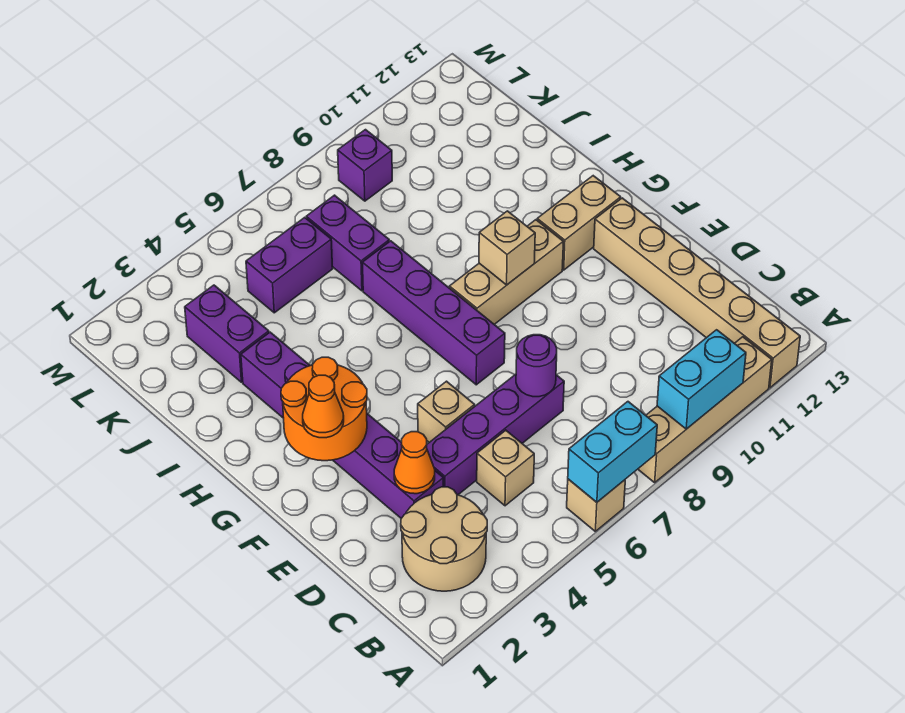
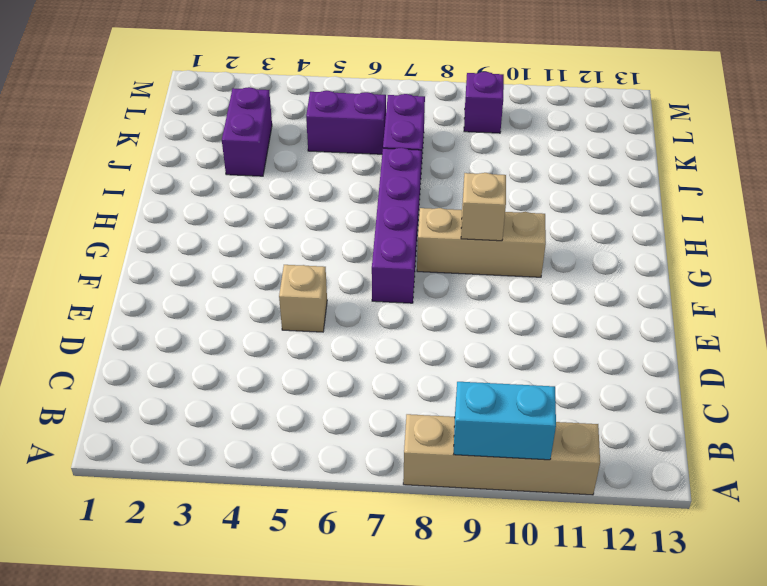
none -> tan brick A6 level 1
none -> tan brick A12:F12 level 1
none -> tan round brick B2:C3 level 1

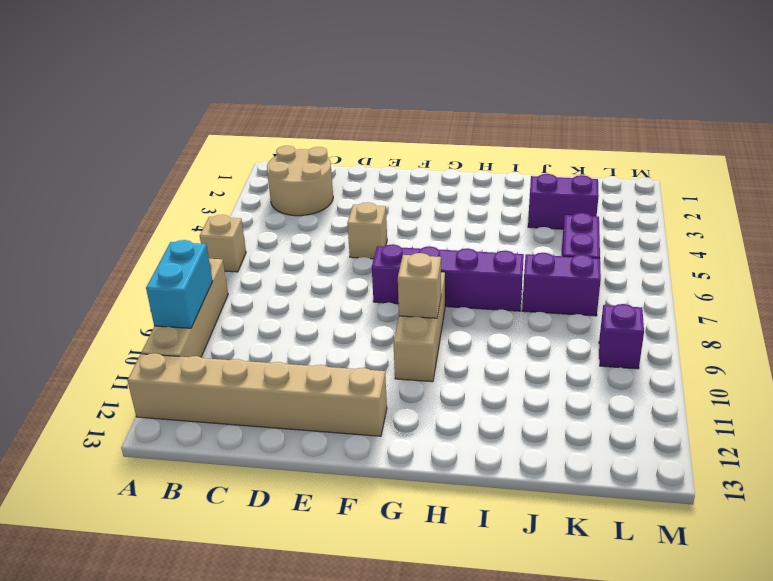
none -> tan brick C5 level 1
none -> purple brick D3:I3 level 1
none -> purple brick D4:D7 level 1

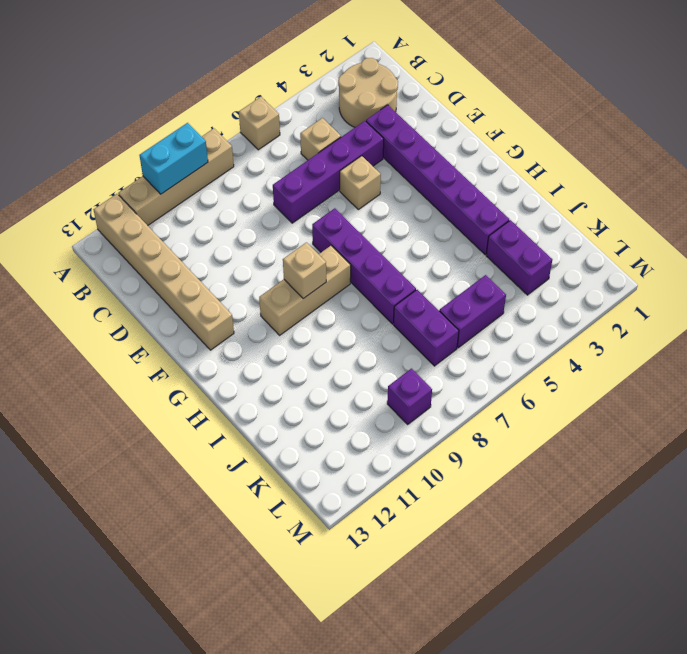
none -> tan brick G11:G12 level 1
none -> cyan brick A6:A7 level 2
none -> orange cone D3 level 2

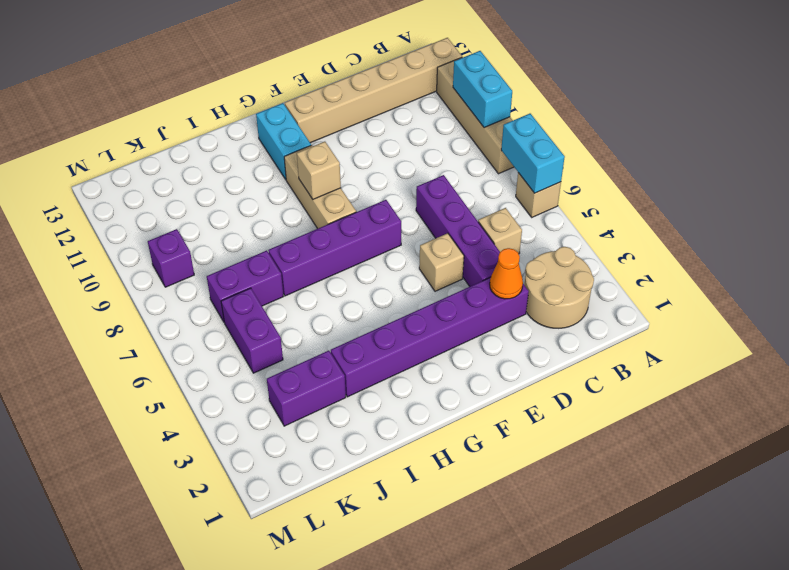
cyan brick G11:G12 level 1 -> tan brick G11:G12 level 1
none -> purple round brick D7 level 2
none -> orange round brick F2:G3 level 2
none -> orange cone F2 level 3

